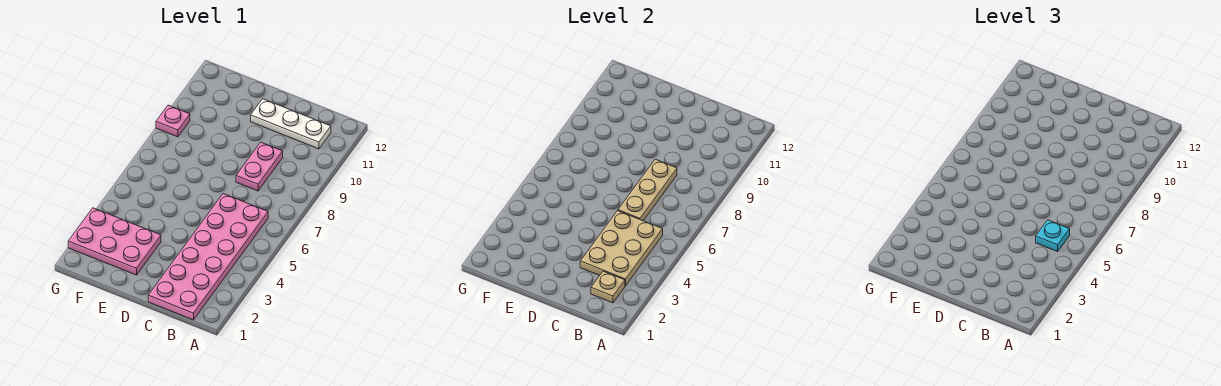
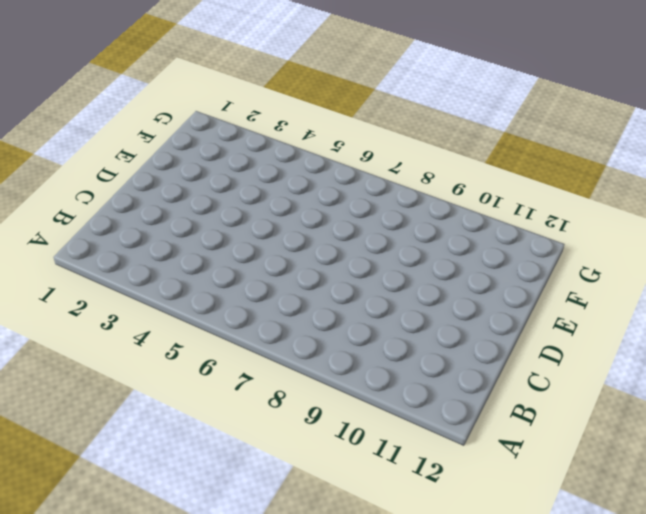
none -> pink plate B1:C6 level 1
none -> white plate B11:D11 level 1

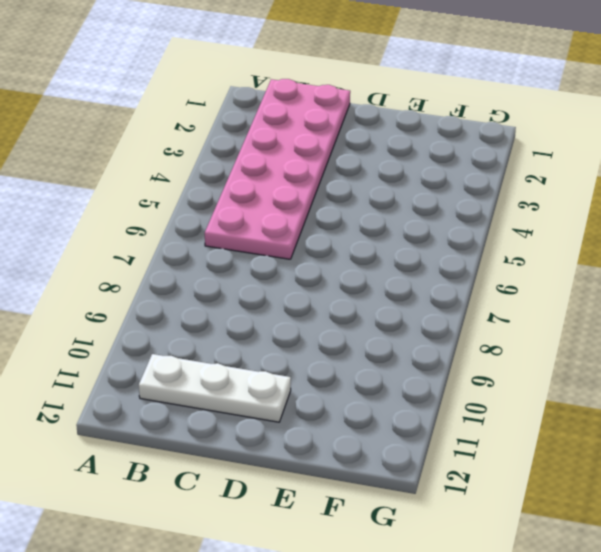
none -> pink plate C8:C9 level 1
none -> pink plate E2:G3 level 1

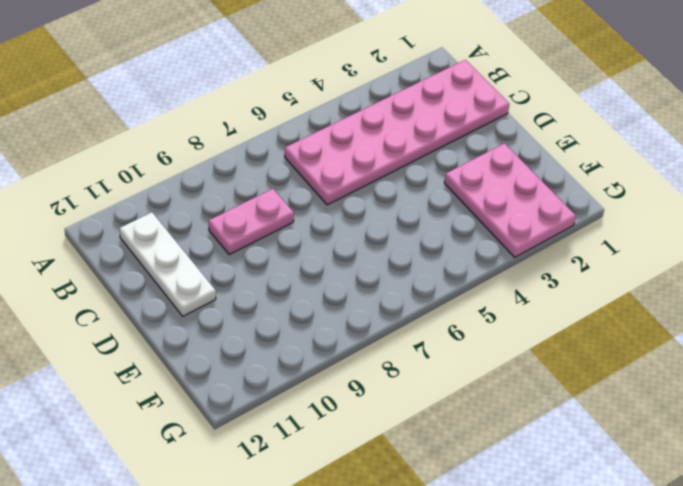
none -> pink plate G9 level 1
none -> tan plate B2 level 2

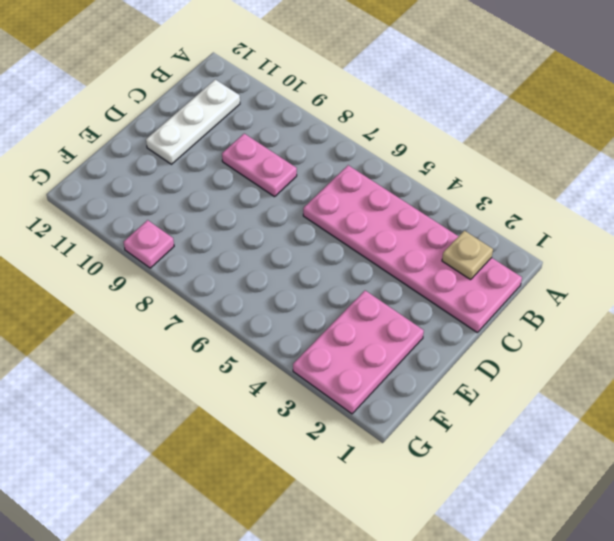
none -> tan plate B3:C5 level 2
none -> tan plate C6:C8 level 2

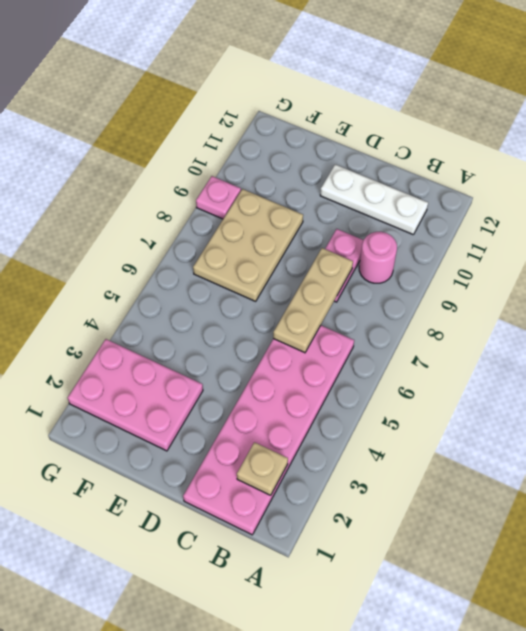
pink round brick B9 level 1 -> none
tan plate E7:F9 level 1 -> tan plate B3:C5 level 2
none -> cyan plate B5 level 3

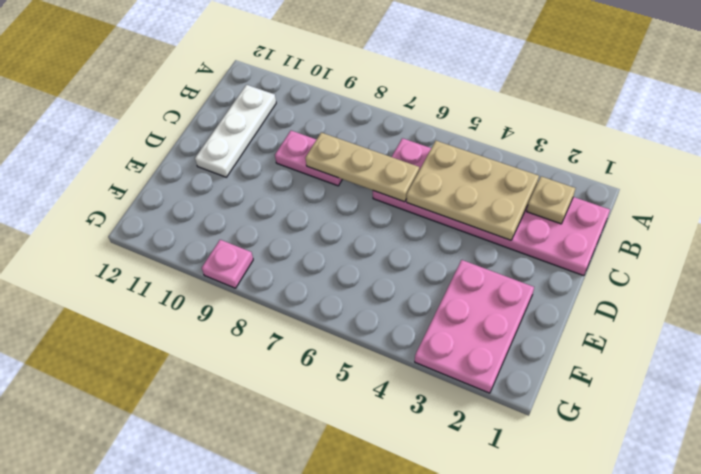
none -> cyan plate B5 level 3

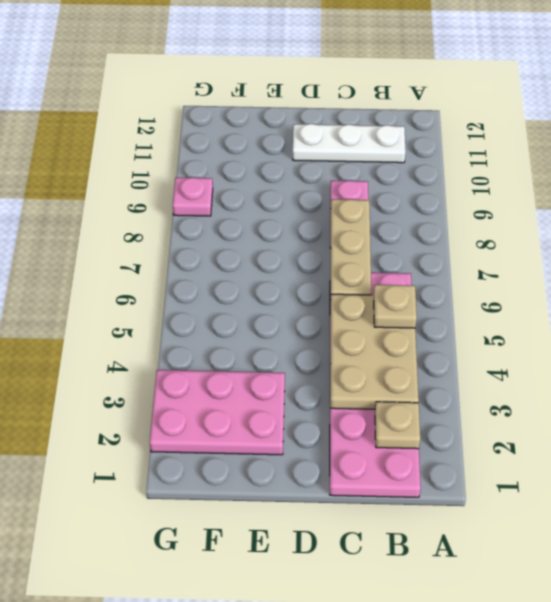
tan plate B5 level 3 -> cyan plate B5 level 3

